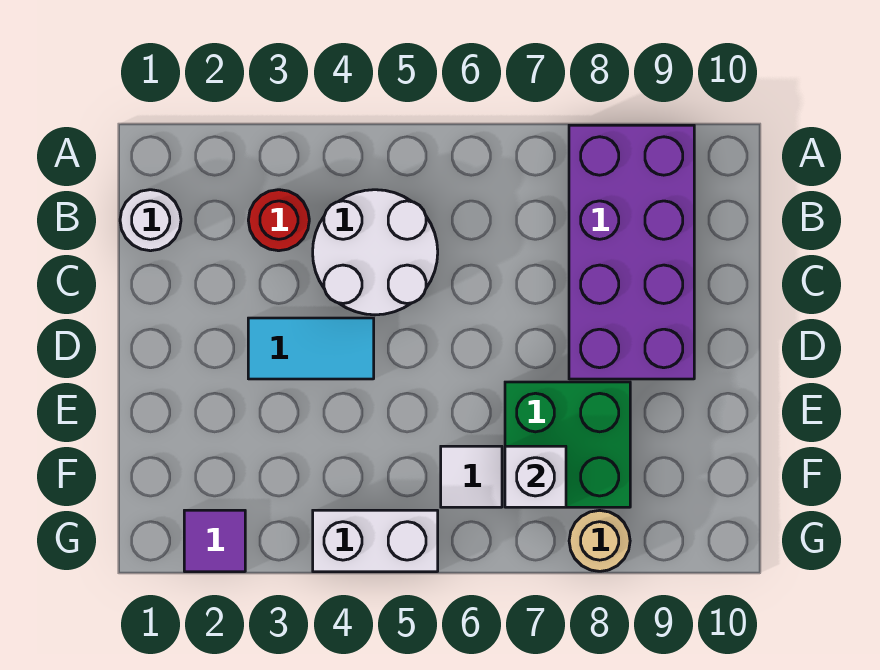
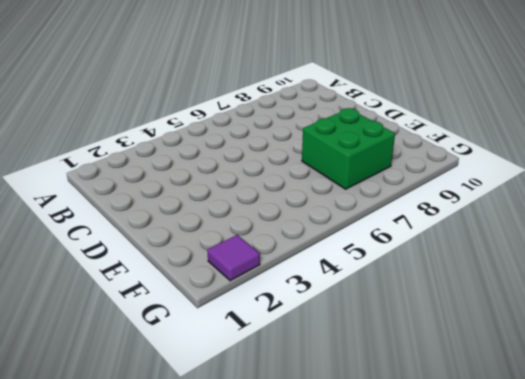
none -> purple brick A8:D9 level 1
none -> white round brick B1 level 1

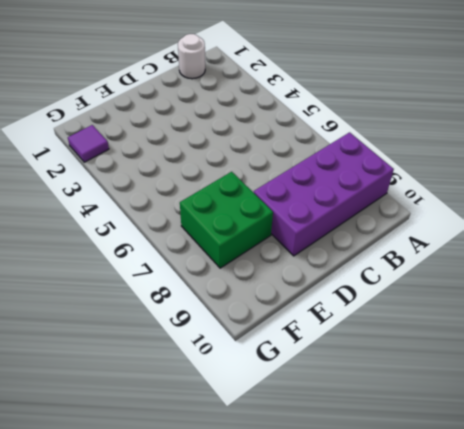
none -> red round brick B3 level 1
none -> white round brick B4:C5 level 1

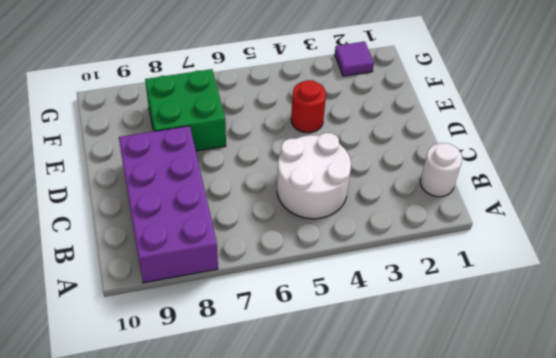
red round brick E4 level 1 -> red round brick B3 level 1
none -> cyan tile D3:D4 level 1
none -> white tile F6 level 1

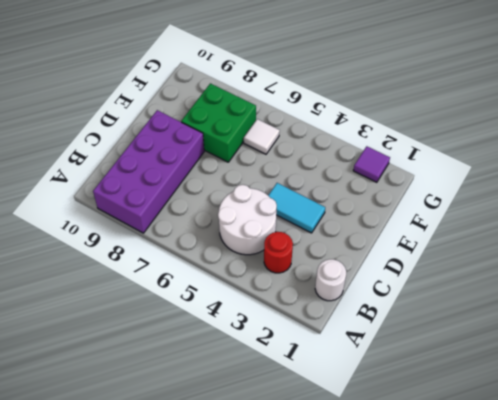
none -> white brick G4:G5 level 1
none -> tan round brick G8 level 1

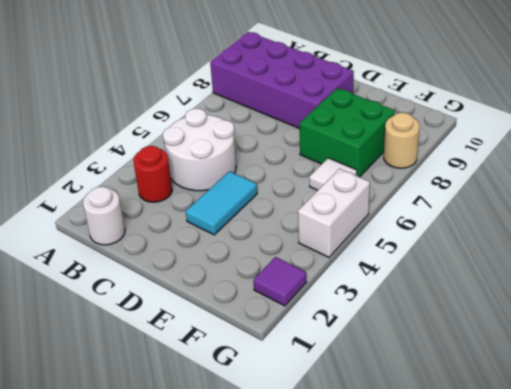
none -> white brick F7 level 2

